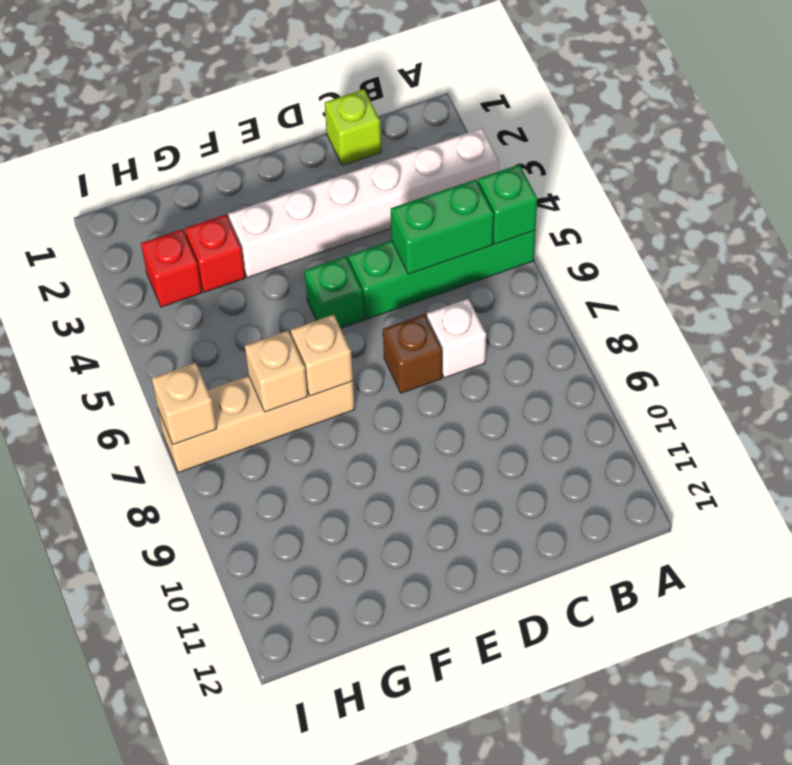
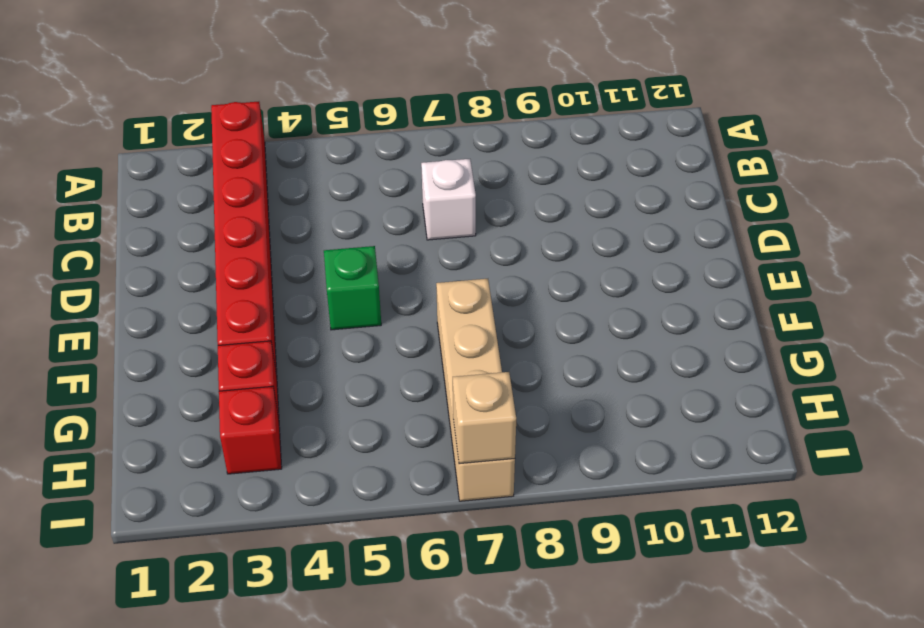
red brick A3:F3 level 1 -> white brick A3:F3 level 1
none -> green brick A5:D5 level 1
none -> lime brick C1 level 1
none -> brown brick D7 level 1

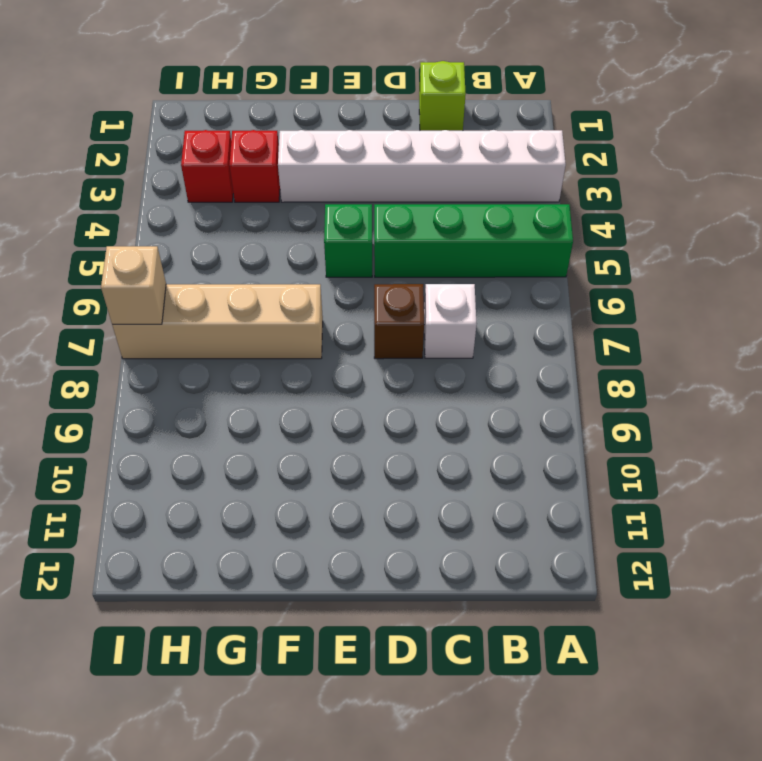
none -> green brick A5 level 2
none -> green brick B5:C5 level 2
none -> tan brick F7 level 2

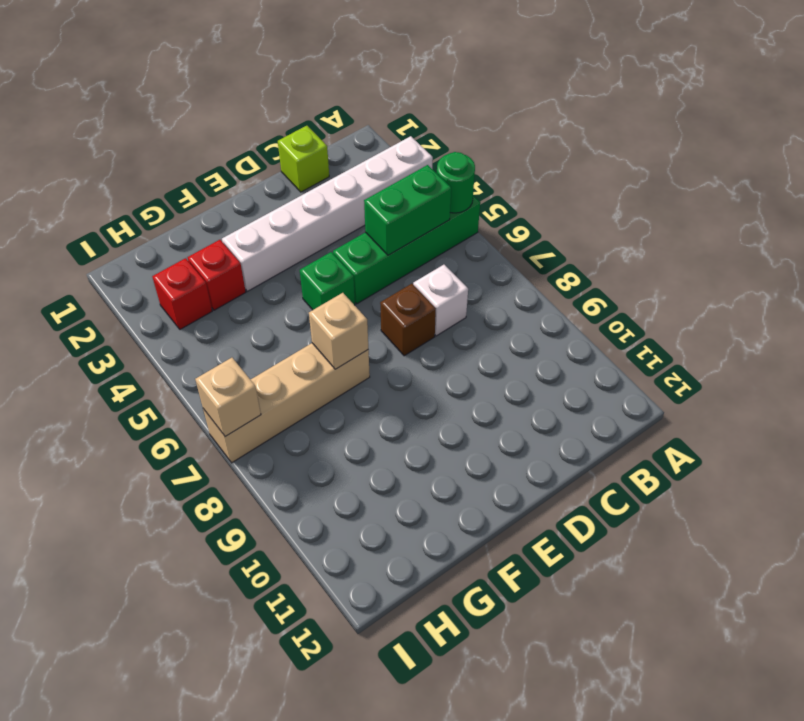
green round brick A5 level 2 -> green brick A5 level 2
none -> tan brick G7 level 2

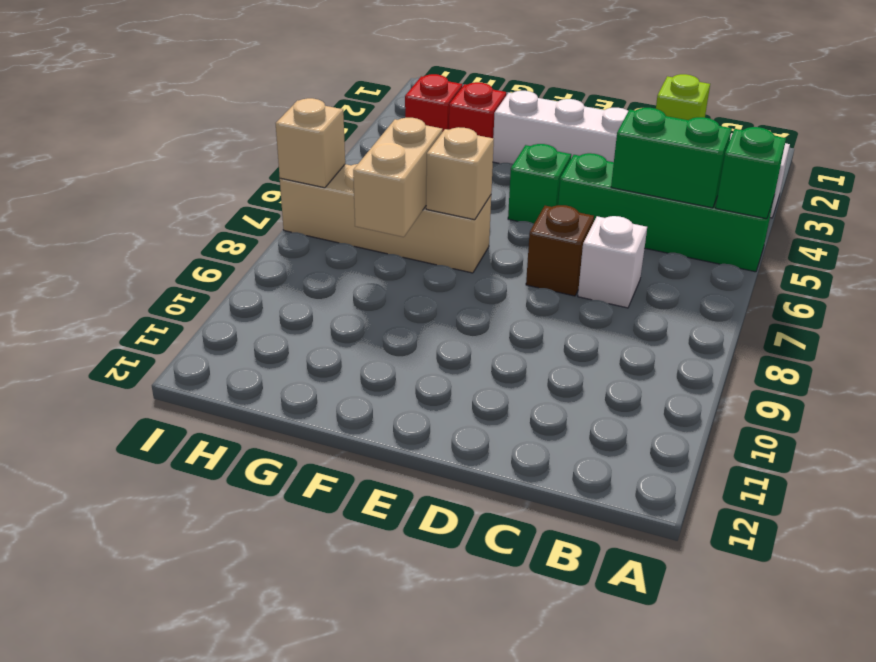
tan brick G7:G8 level 2 -> tan brick G7 level 2

